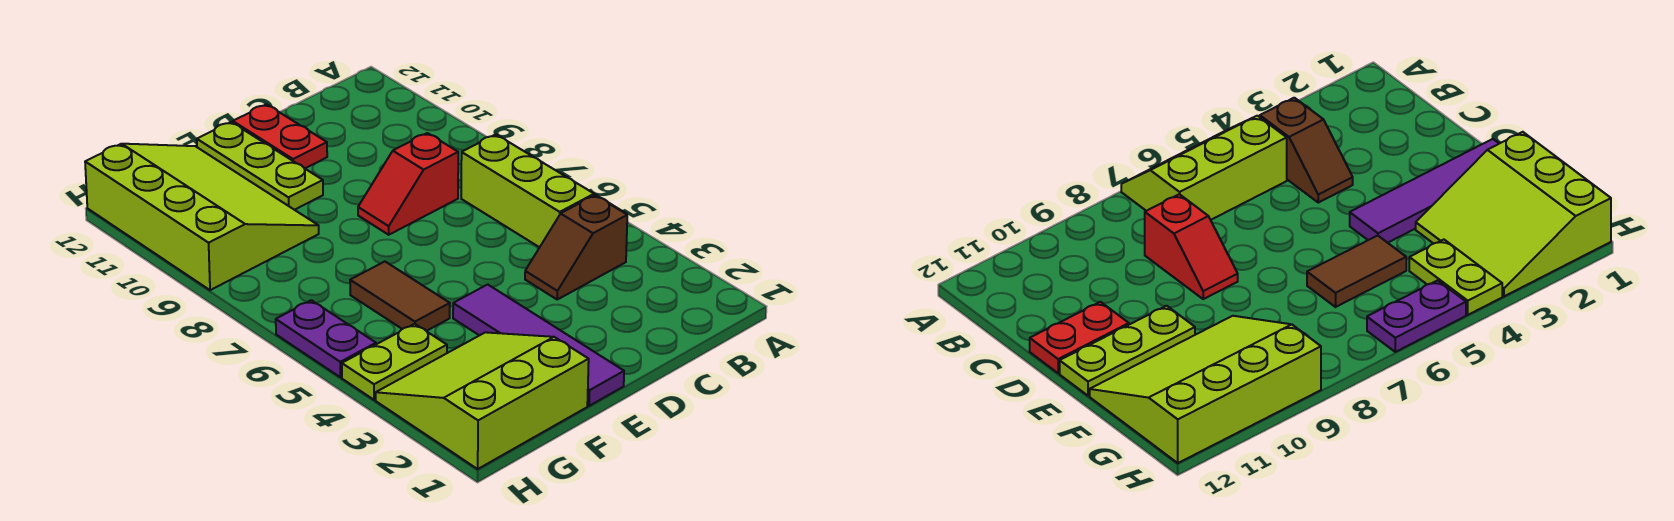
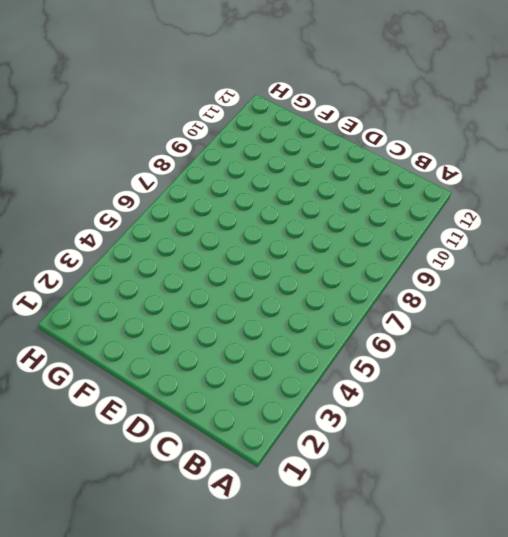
none -> lime slope A5:B7 level 1 top B
none -> brown slope B4:C4 level 1 top B

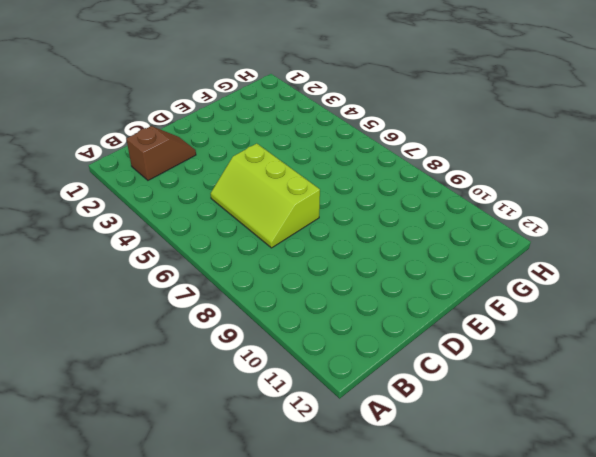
brown slope B2:C2 level 1 top B -> brown slope B4:C4 level 1 top B
lime slope C5:D7 level 1 top D -> lime slope A5:B7 level 1 top B
none -> red slope C8:D8 level 1 top C
none -> red plate D11:D12 level 1

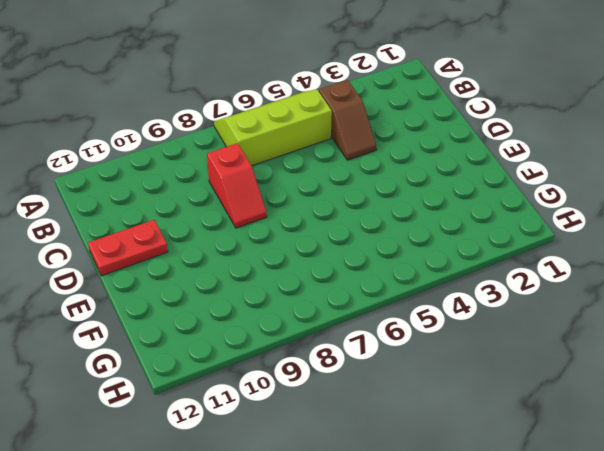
none -> purple tile E1:E4 level 1
none -> lime plate E10:E12 level 1

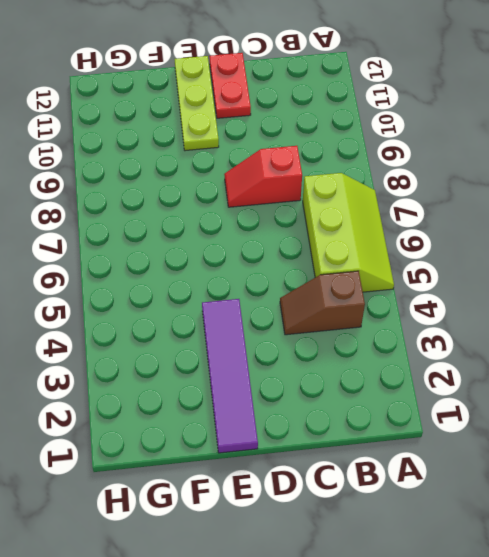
none -> lime slope F1:H3 level 1 top 1
none -> brown tile F5:F6 level 1

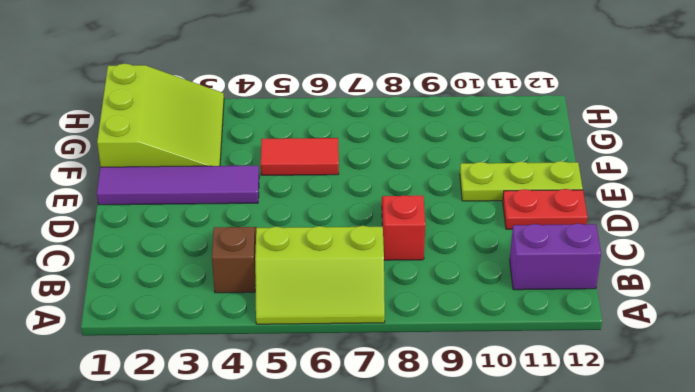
purple brick B11:B12 level 1 -> none
red tile F5:F6 level 1 -> brown tile F5:F6 level 1
none -> lime slope F9:H12 level 1 top H
none -> lime plate G4:H4 level 1

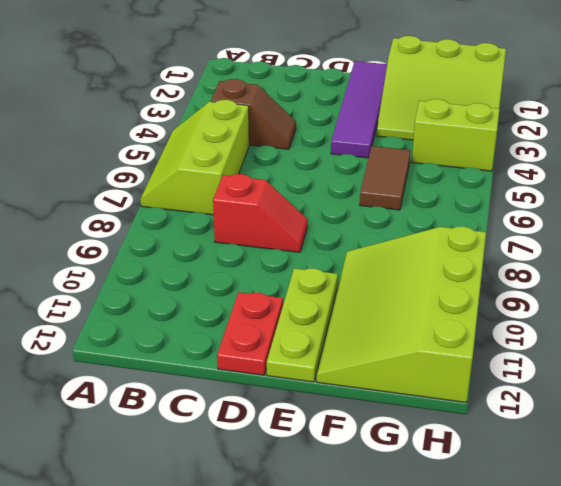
lime brick G4:H4 level 1 -> lime plate G4:H4 level 1
none -> purple plate H5:H6 level 1

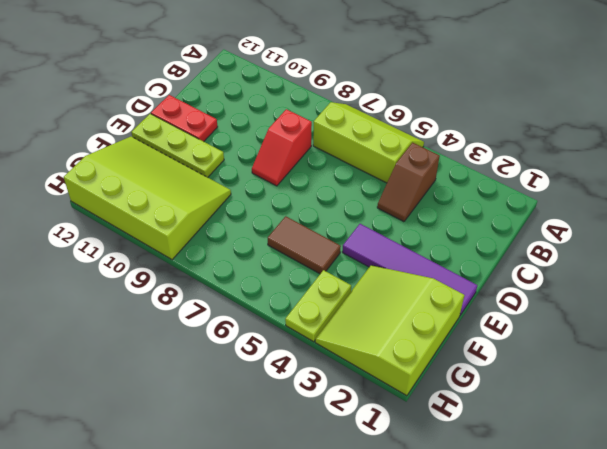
none -> purple plate H5:H6 level 1

